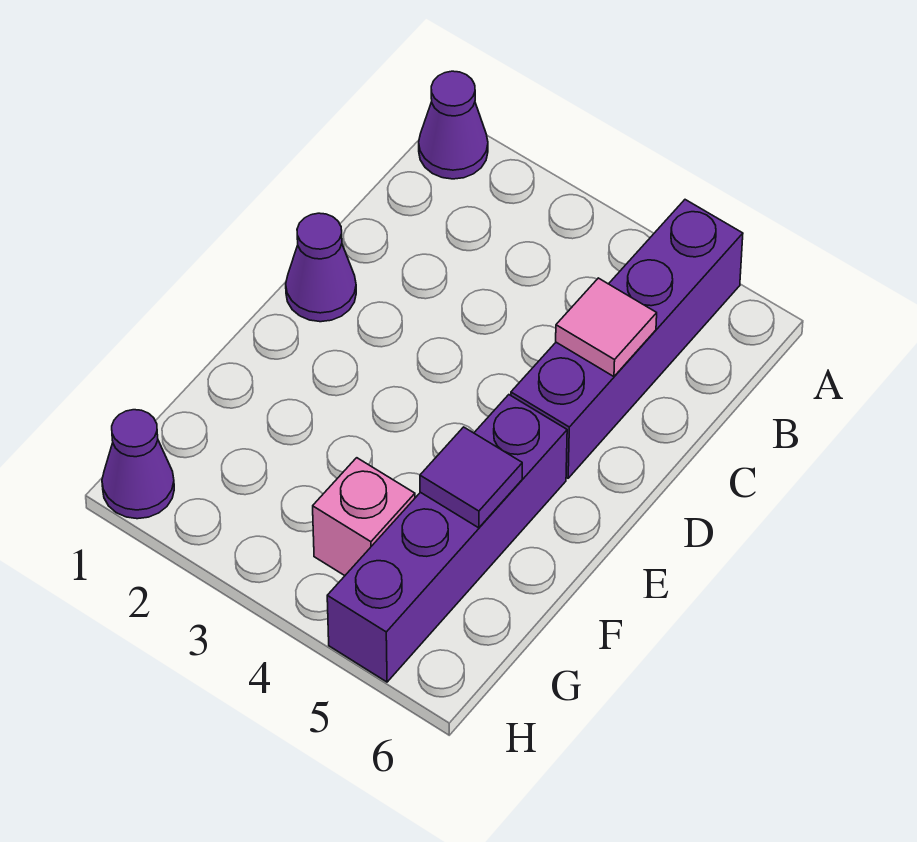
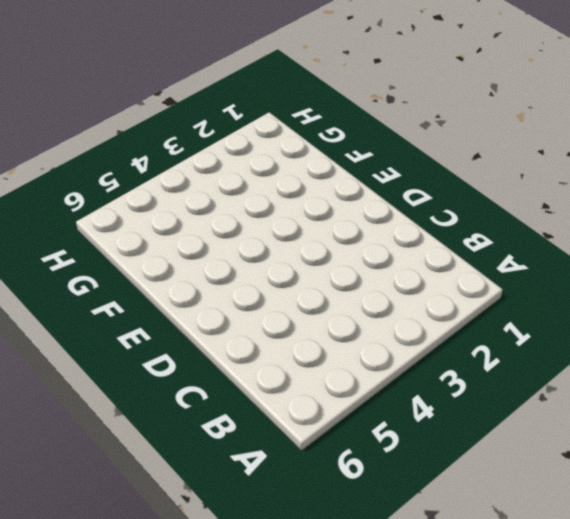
none -> purple cone A1 level 1
none -> purple brick A5:D5 level 1

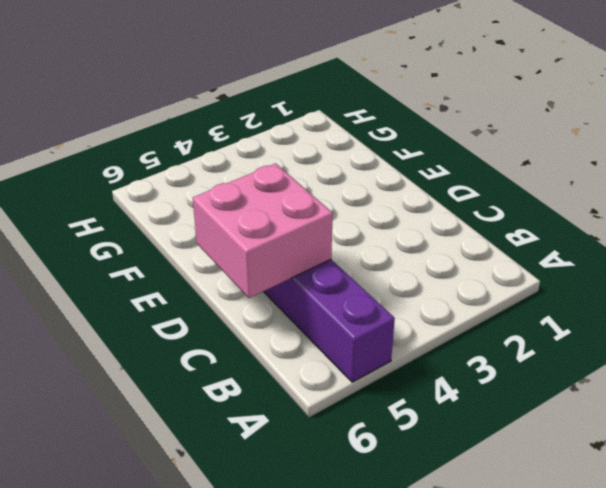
pink brick C5:D6 level 2 -> pink tile C5 level 2
none -> purple cone A1 level 1
none -> purple cone D1 level 1

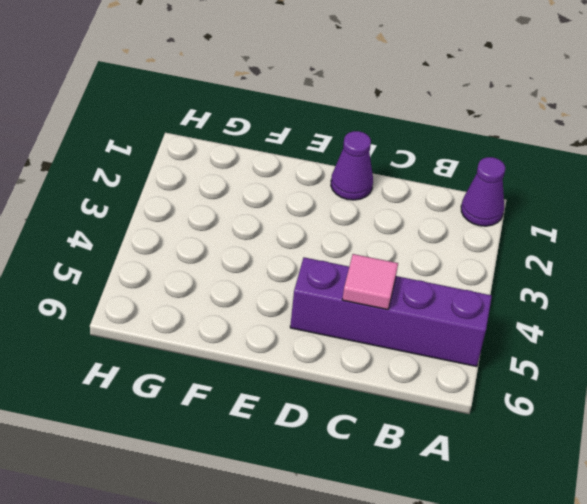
none -> purple brick E5:H5 level 1
none -> pink brick G4 level 1

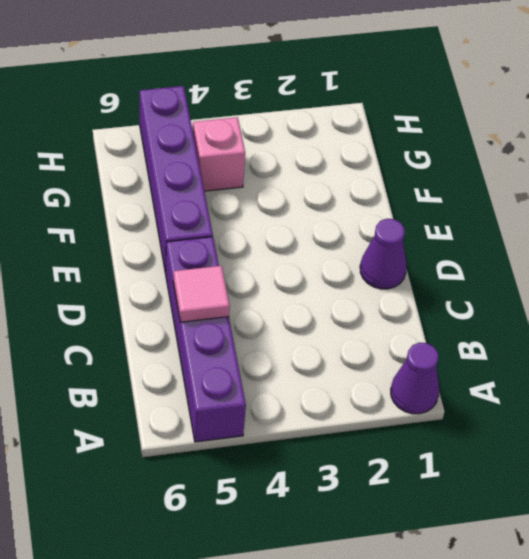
none -> purple cone H1 level 1
none -> purple tile F5 level 2

